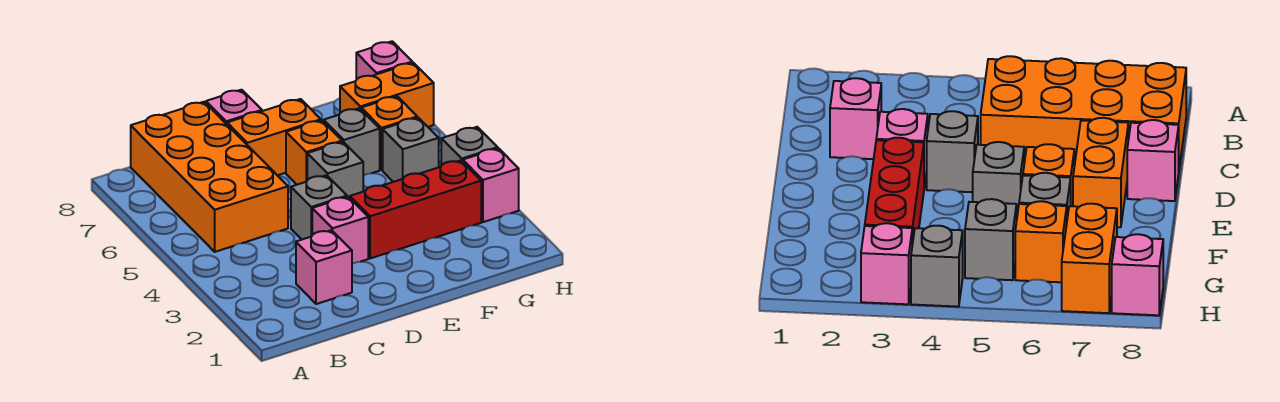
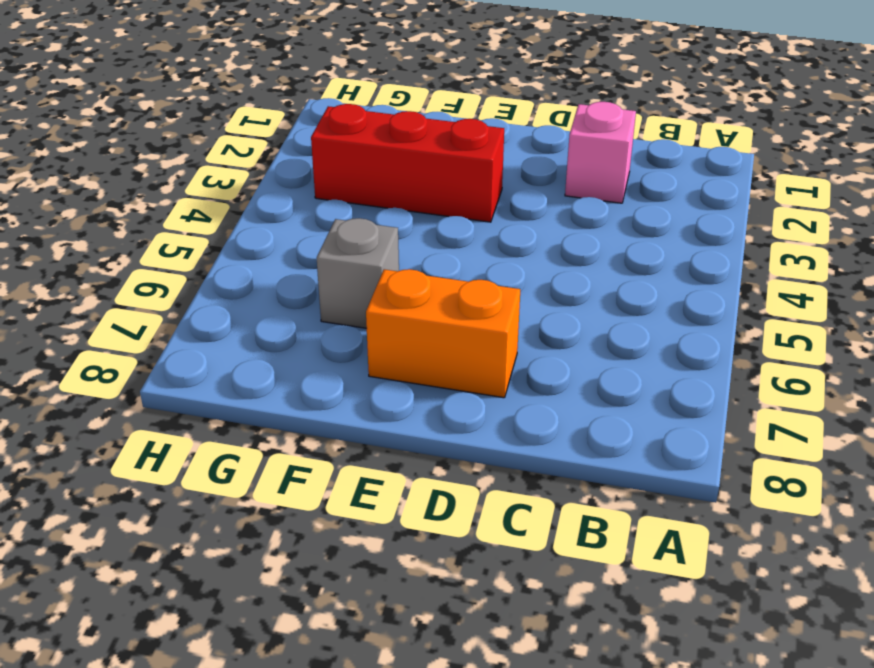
none -> orange brick B5:C8 level 1
none -> pink brick D3 level 1
none -> grey brick D4 level 1

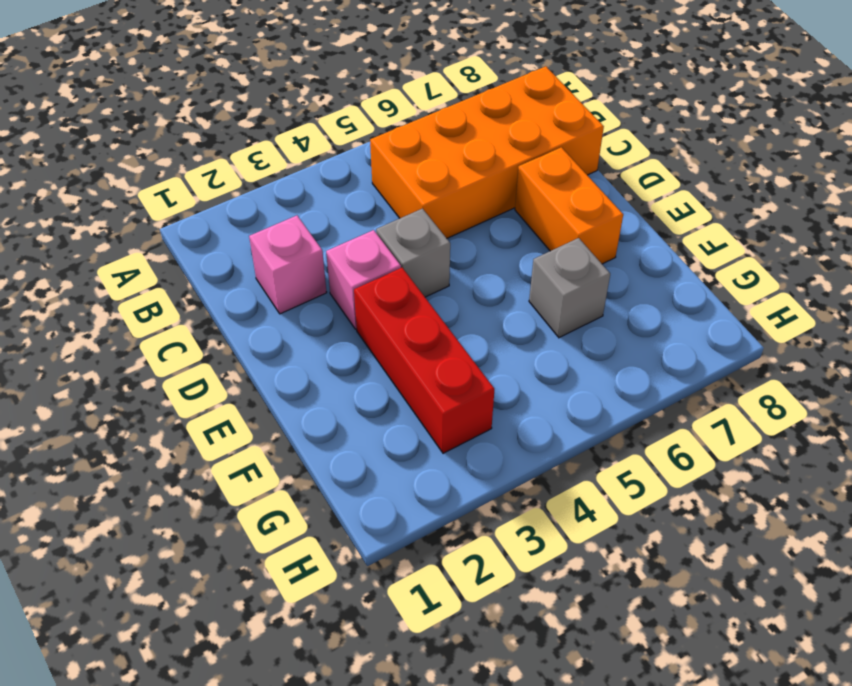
none -> pink brick D8 level 1
none -> grey brick E5 level 1
none -> orange brick E6 level 1

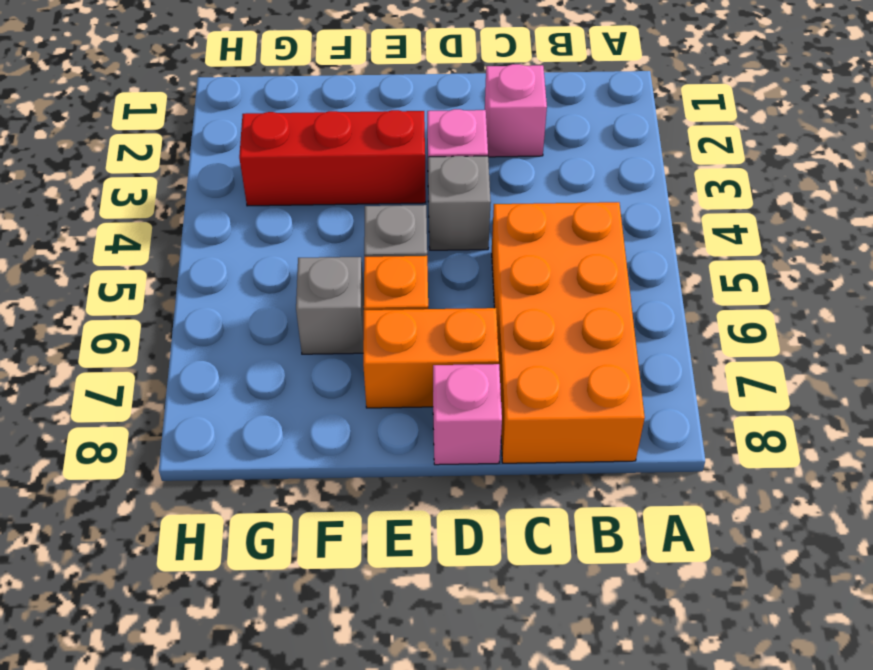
none -> grey brick G5 level 1
none -> orange brick G6 level 1
none -> orange brick G7:H7 level 1

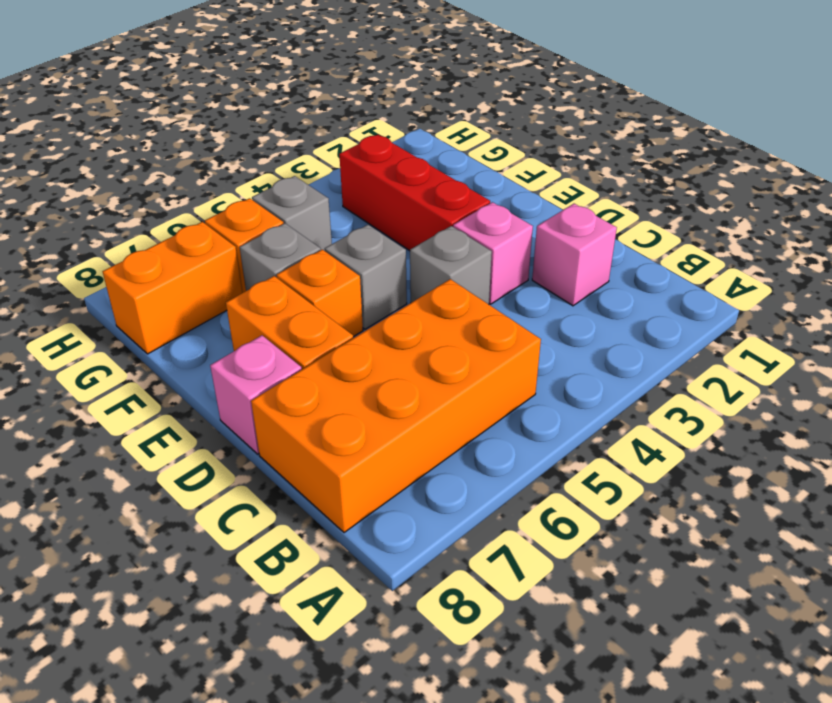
orange brick G7:G8 level 1 -> orange brick G7:H7 level 1
none -> pink brick H3 level 1
none -> grey brick H4 level 1
none -> pink brick H8 level 1

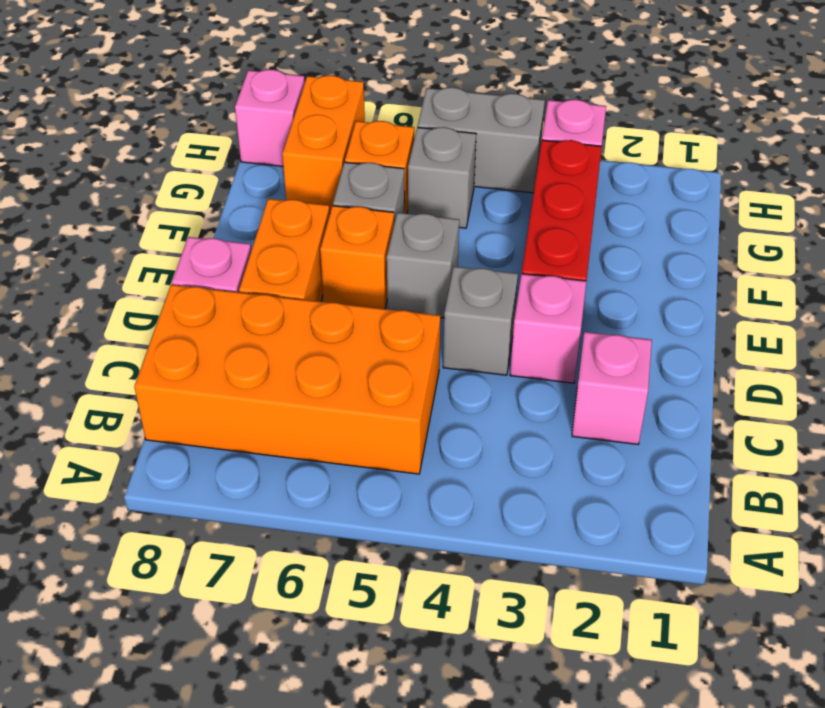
grey brick H4:H5 level 1 -> grey brick H4 level 1

